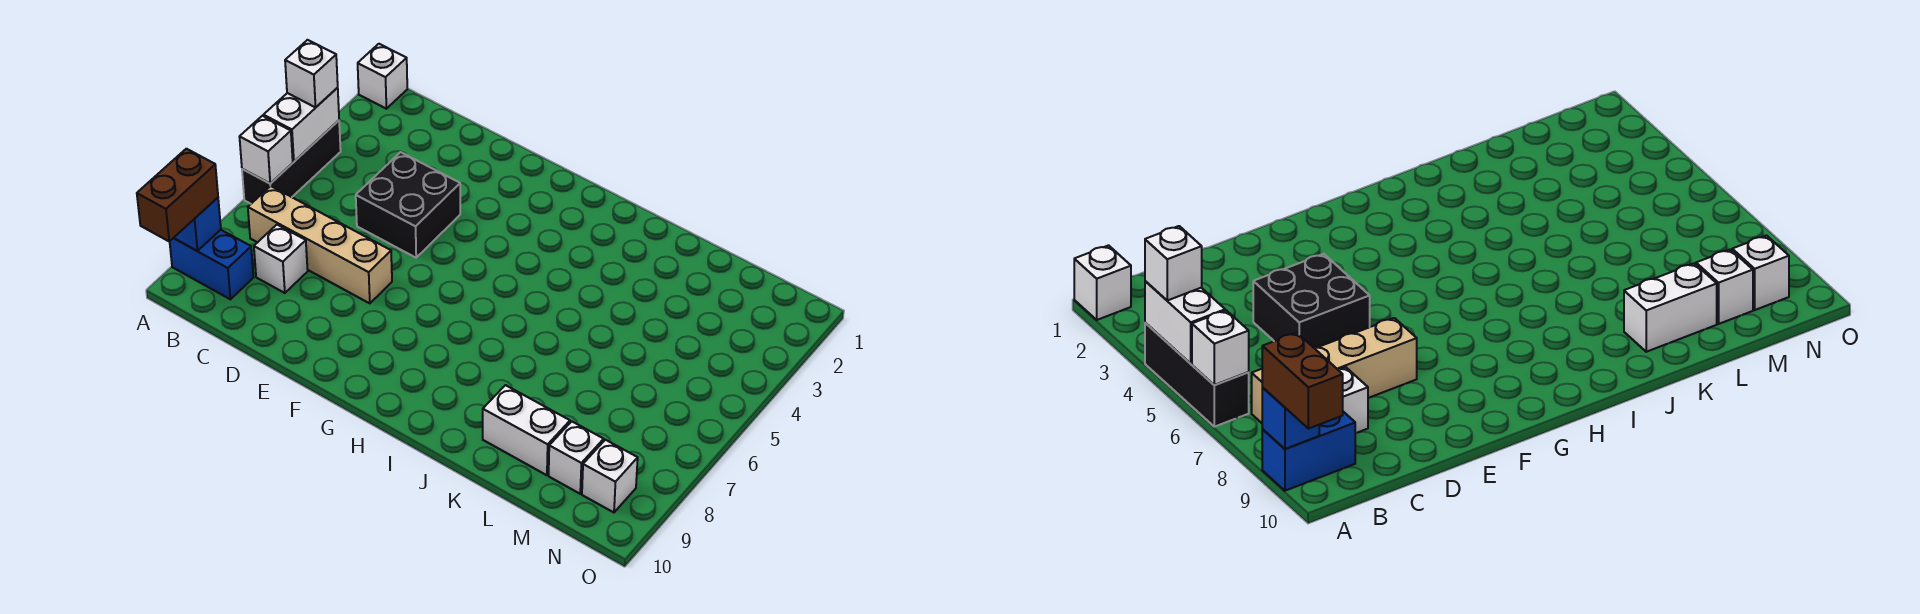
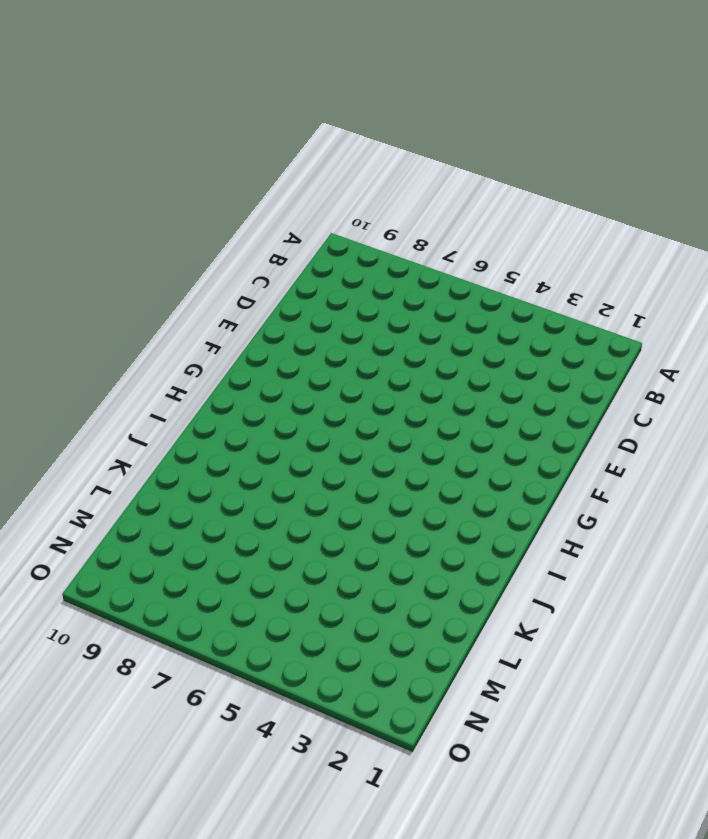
none -> white brick A1 level 1
none -> black brick A4:A6 level 1
none -> blue brick A9:B9 level 1

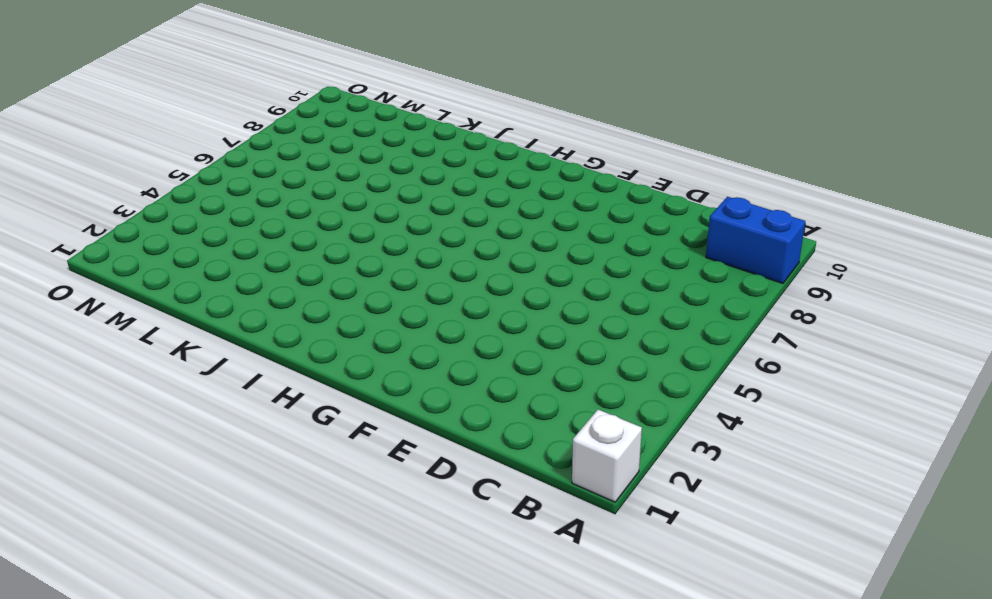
none -> black brick A4:A6 level 1
none -> tan brick B7:E7 level 1
none -> white brick C8 level 1

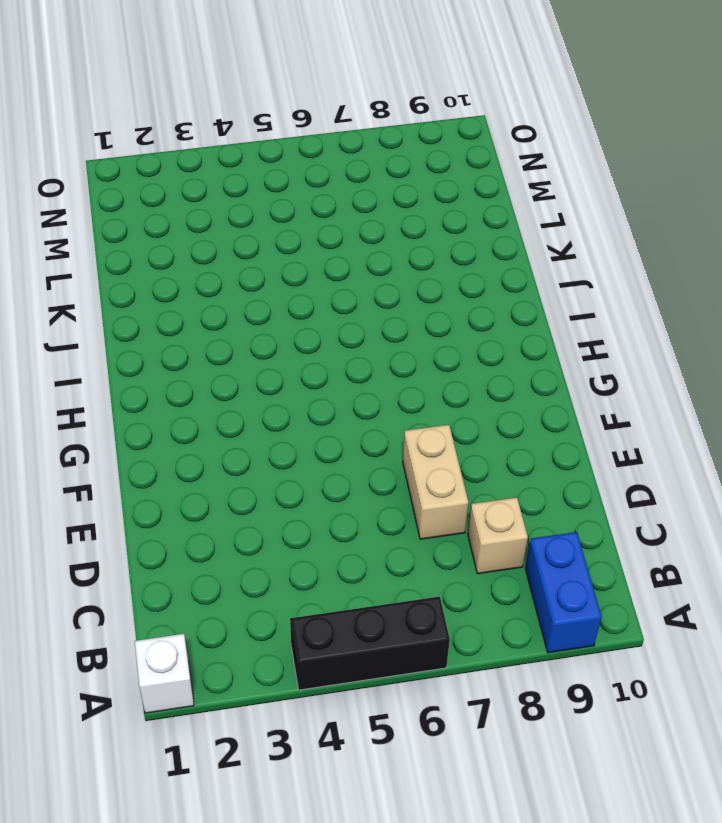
tan brick C8 level 1 -> white brick C8 level 1
tan brick D7:E7 level 1 -> tan brick B7:E7 level 1
none -> black brick D4:E5 level 1
none -> white brick K9:L9 level 1
none -> white brick M9 level 1

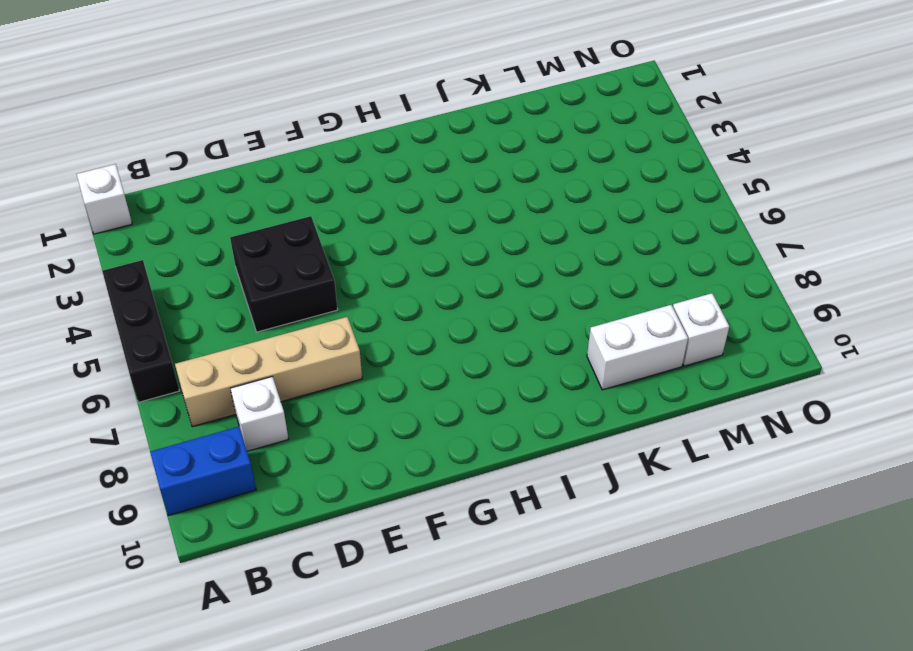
none -> white brick N9 level 1
none -> white brick A4:A5 level 2
none -> white brick A6 level 2

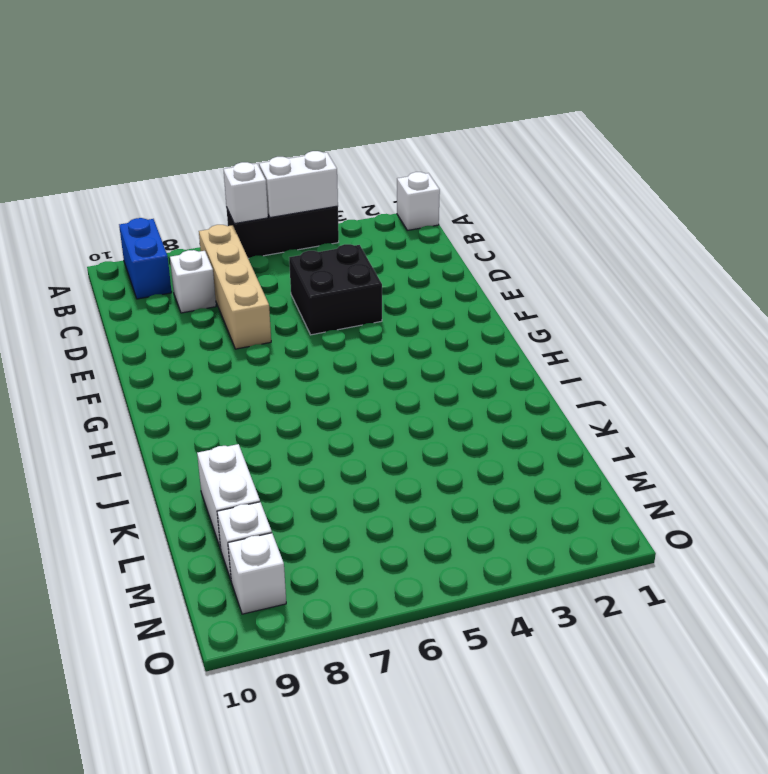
none -> blue brick A9 level 2
none -> white brick A4 level 3
none -> brown brick A9:A10 level 3

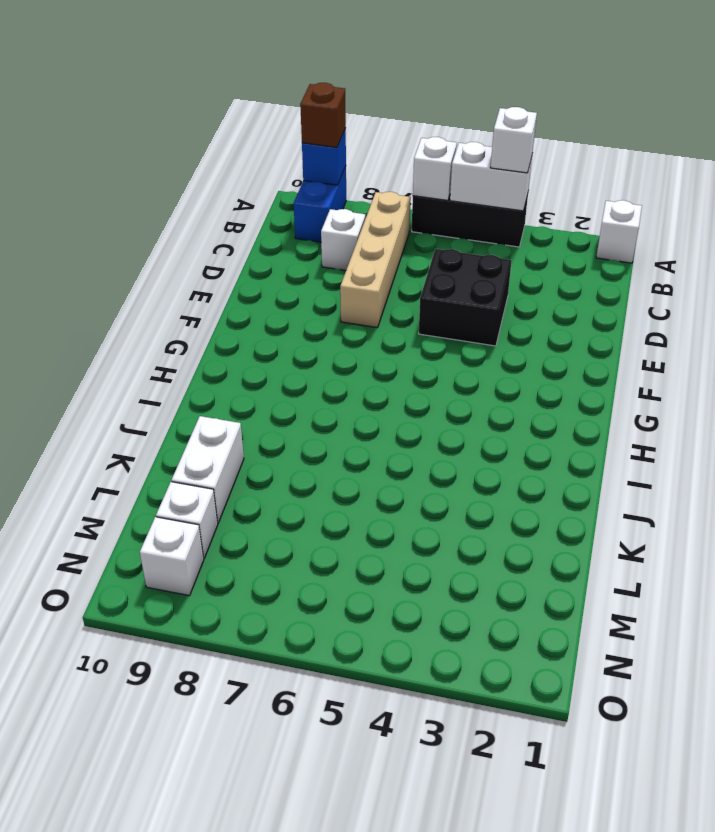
brown brick A9 level 3 -> brown brick A9:A10 level 3

